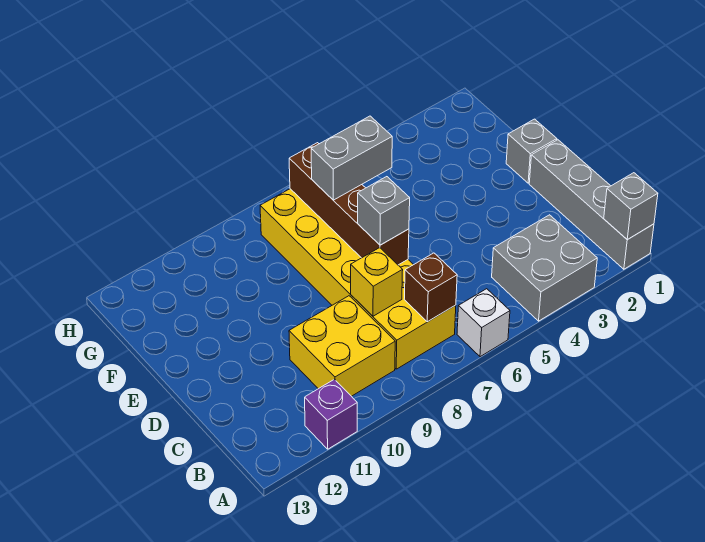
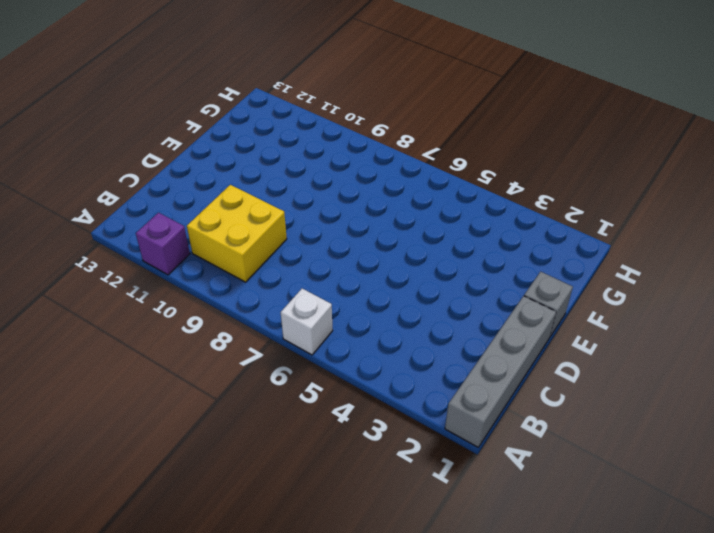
none -> grey brick A3:B4 level 1
none -> yellow brick B7:G8 level 1
none -> grey brick A1 level 2

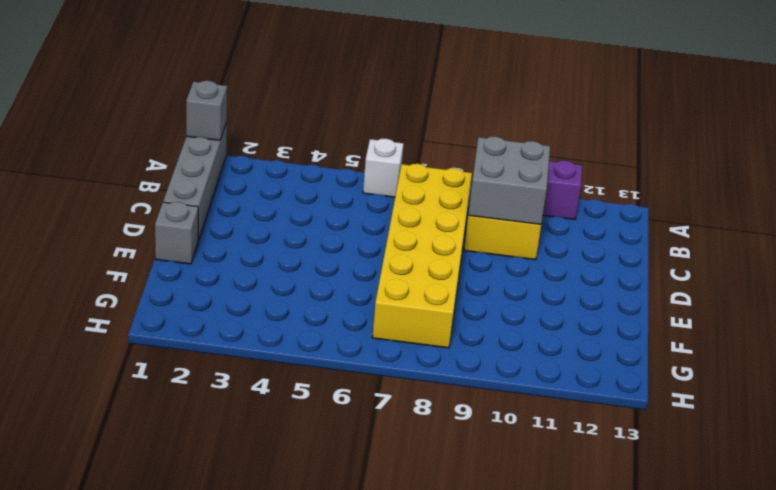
grey brick B9:C10 level 2 -> grey brick A3:B4 level 1
none -> brown brick B7 level 2
none -> yellow brick C8 level 2
none -> brown brick D7:G7 level 2

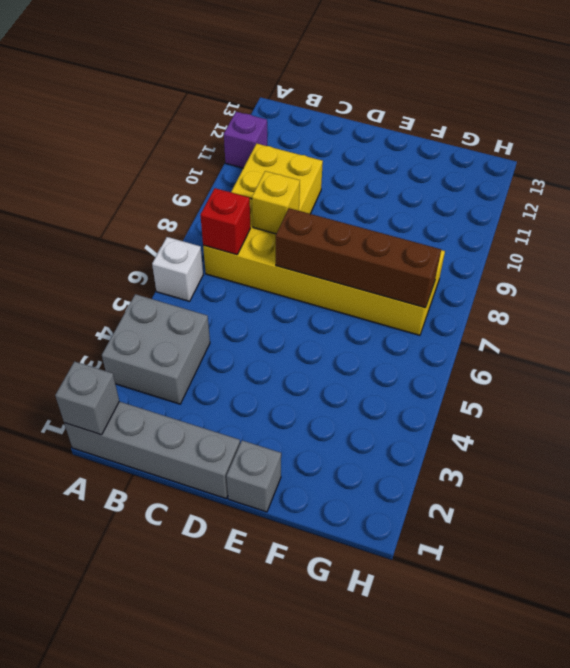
red brick B7 level 2 -> brown brick B7 level 2
none -> grey brick D7 level 3
none -> grey brick F6:F7 level 3

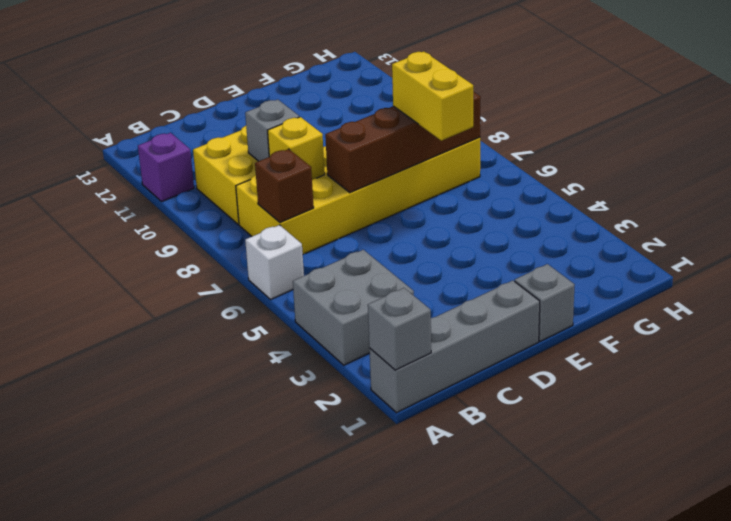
grey brick C9 level 2 -> grey brick D7 level 3
yellow brick F6:F7 level 3 -> grey brick F6:F7 level 3

